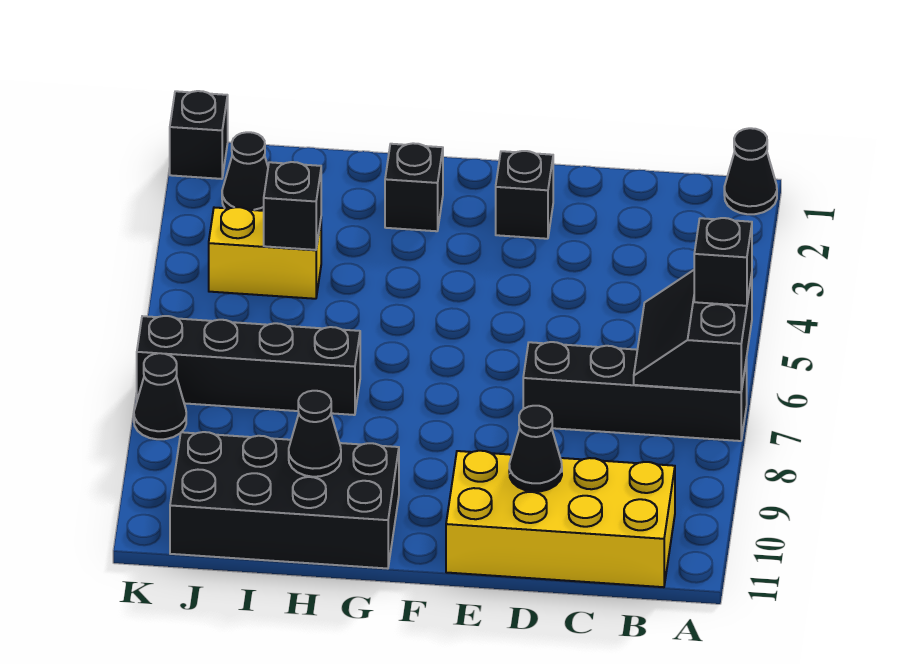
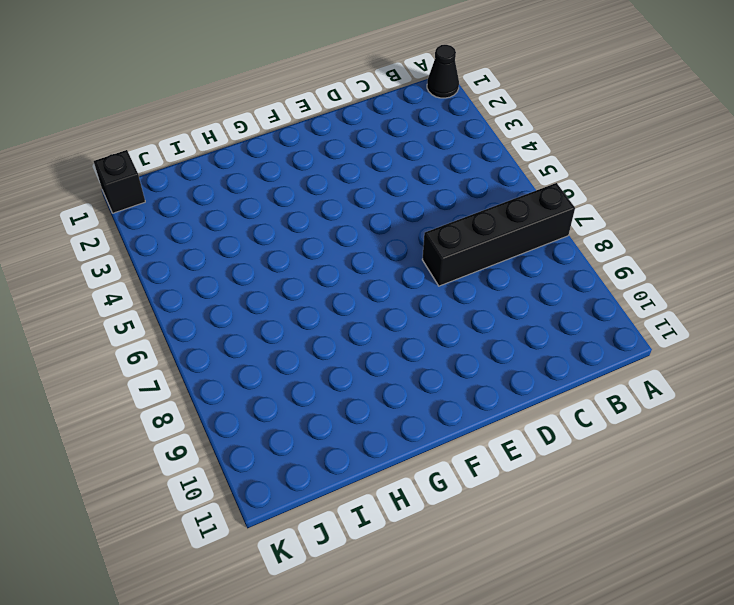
none -> yellow brick B10:E11 level 1
none -> black brick E2 level 1
none -> black brick G2 level 1

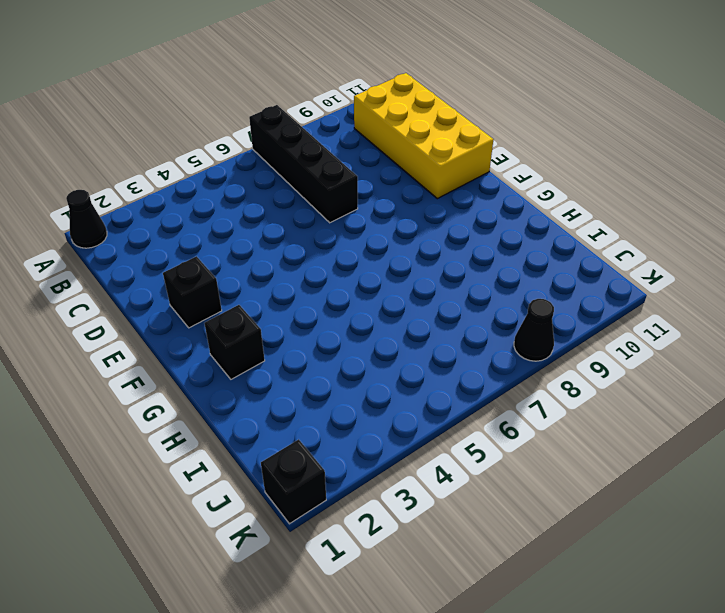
none -> black brick G10:J11 level 1
none -> black brick H7:K7 level 1
none -> yellow brick I4:J4 level 1

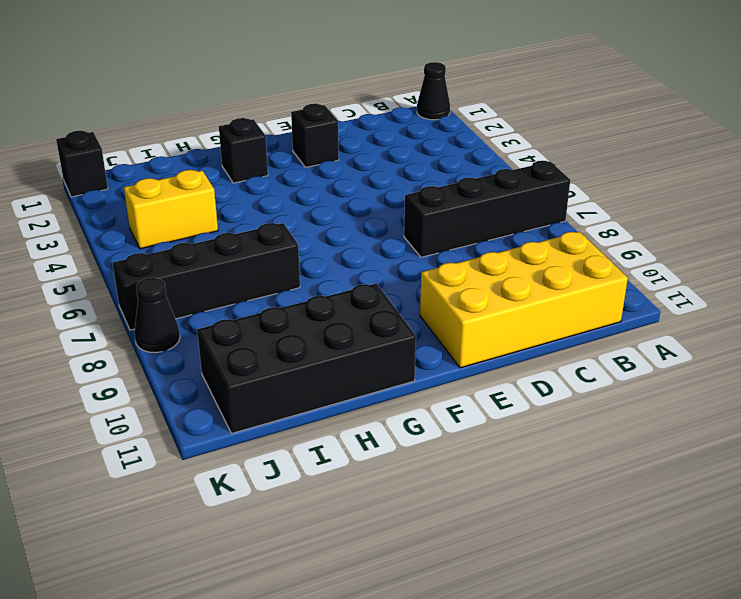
none -> black cone J2 level 1
none -> black slope A6:B7 level 2 top A
none -> black cone D10 level 2

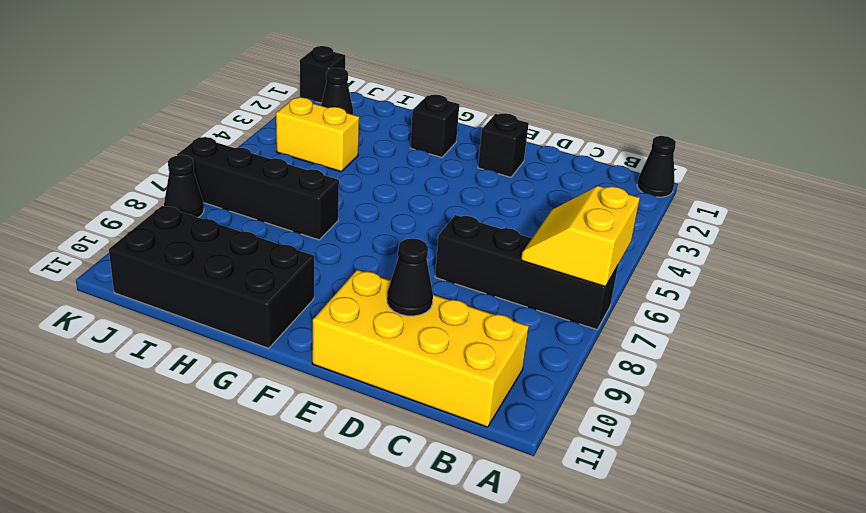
yellow slope A6:B7 level 2 top A -> black slope A6:B7 level 2 top A
none -> black cone H10 level 2
none -> black brick I4 level 2
none -> black brick A6 level 3

